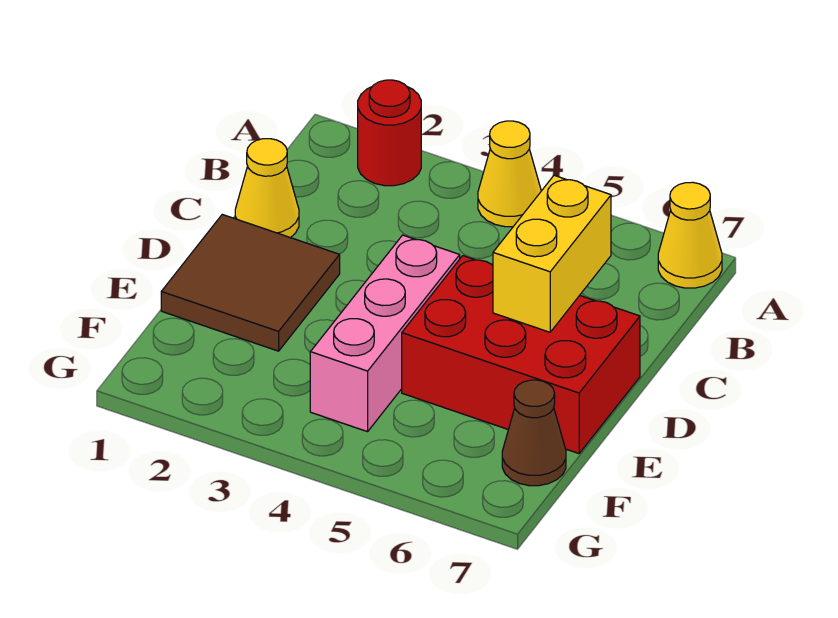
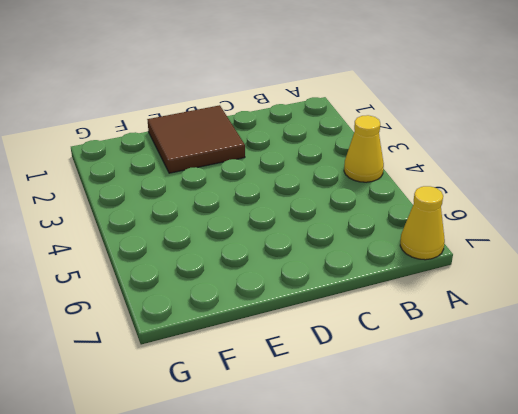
none -> red round brick A2 level 1
none -> yellow cone C1 level 1

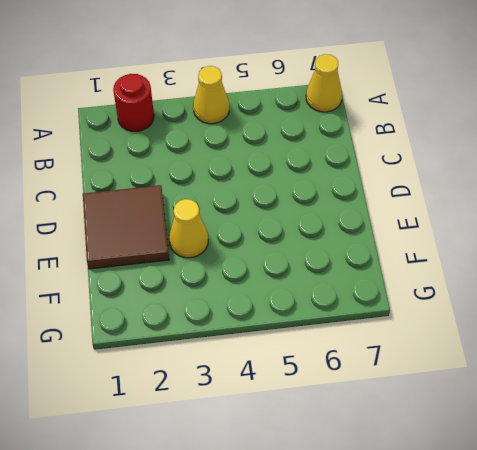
yellow cone E3 level 1 -> yellow cone C1 level 1
none -> pink brick D4:F4 level 1
none -> red brick D5:E7 level 1

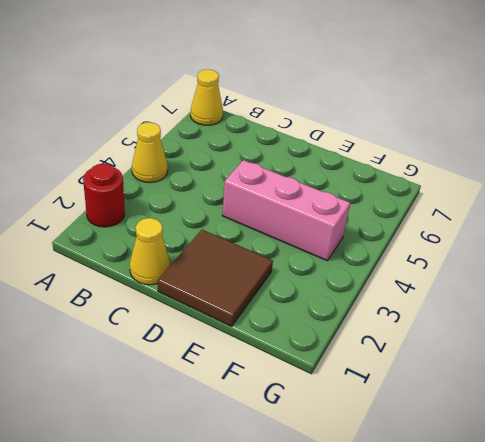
none -> red brick D5:E7 level 1
none -> brown cone F7 level 1

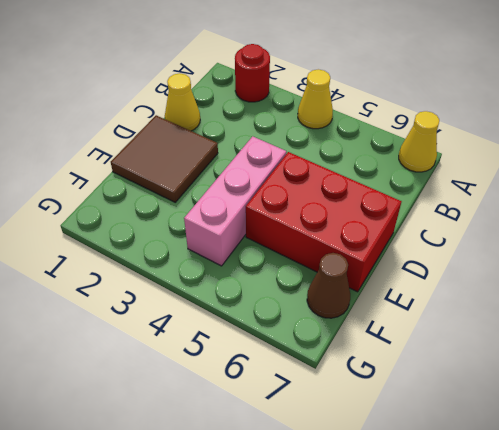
none -> yellow brick C6:D6 level 2

